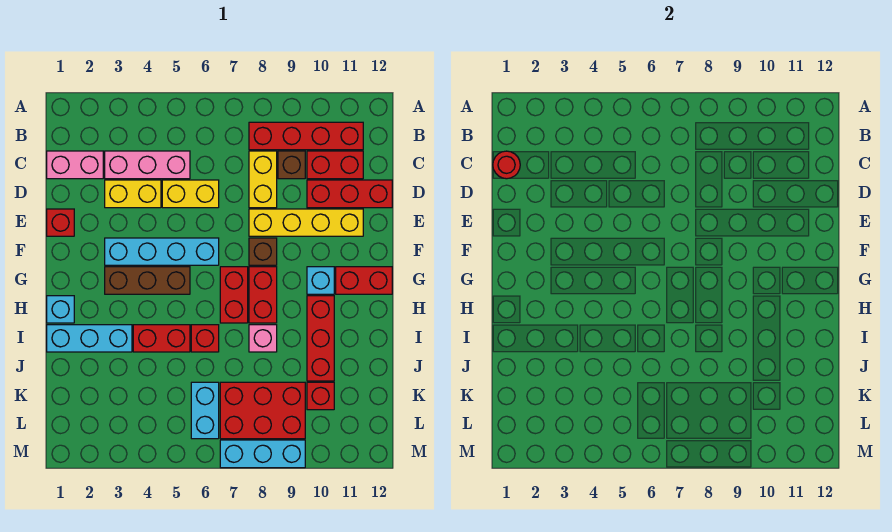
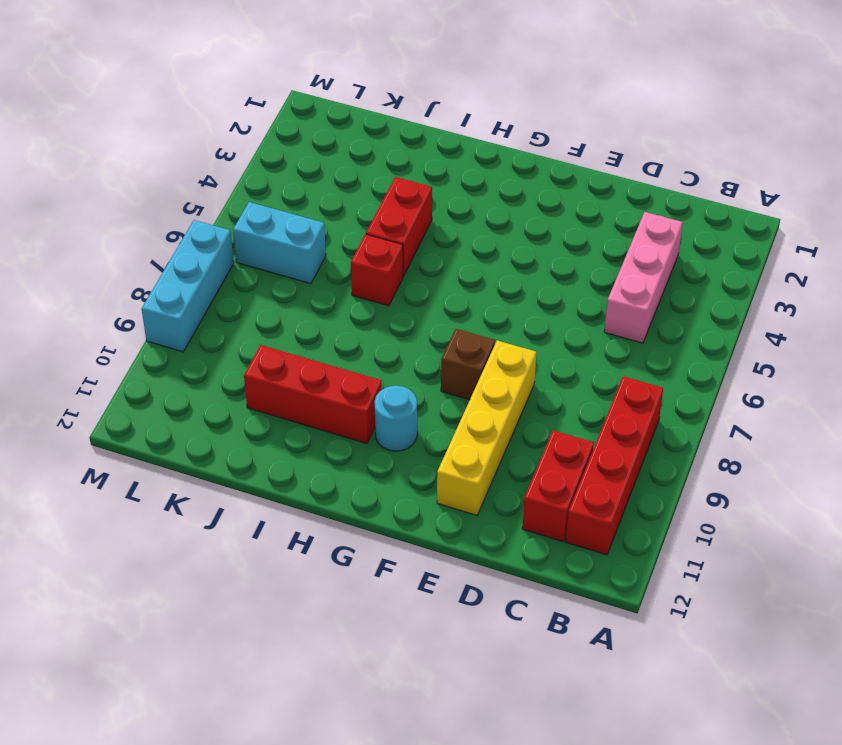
cyan round brick G10 level 1 -> cyan brick G10 level 1
none -> pink brick C1:C2 level 1
none -> yellow brick C8:D8 level 1
none -> brown brick C9 level 1

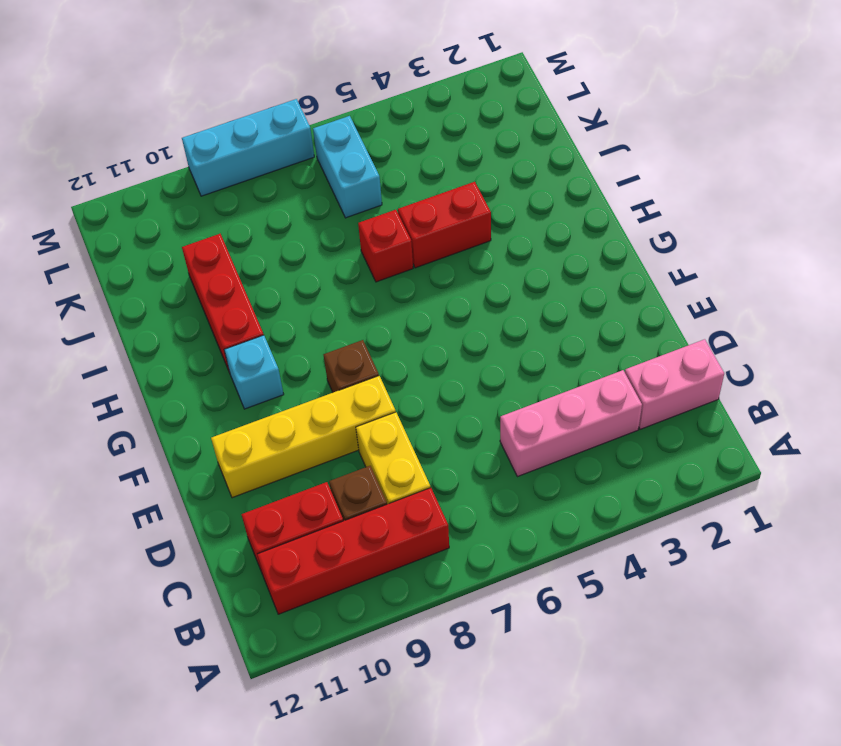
none -> yellow brick D3:D4 level 1
none -> yellow brick D5:D6 level 1
none -> red brick D10:D12 level 1

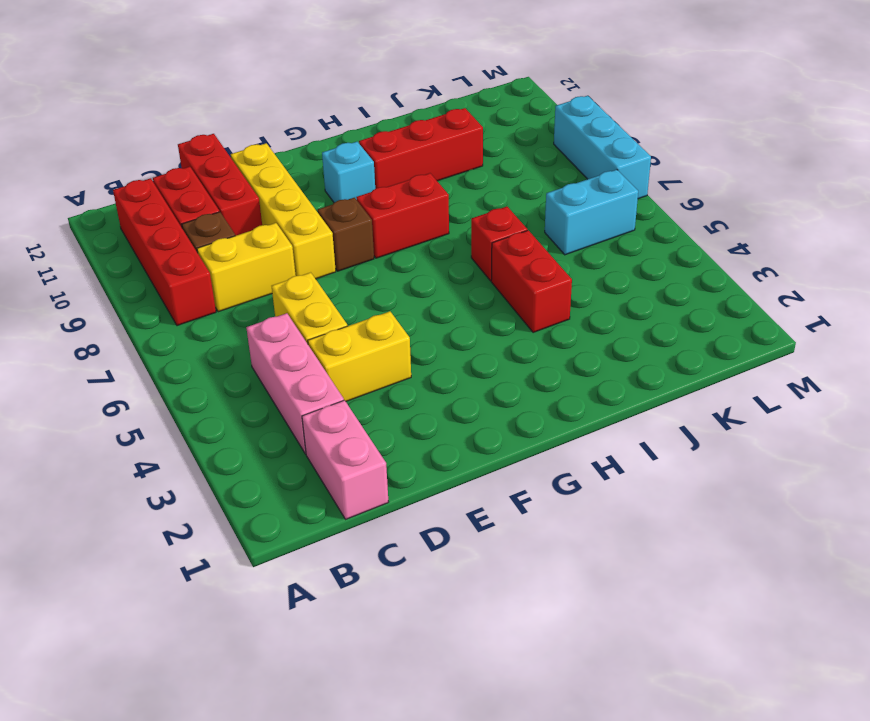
yellow brick D4:E4 level 1 -> yellow brick D3:D4 level 1
none -> red brick E1 level 1
none -> cyan brick F3:F6 level 1
none -> brown brick G3:G5 level 1

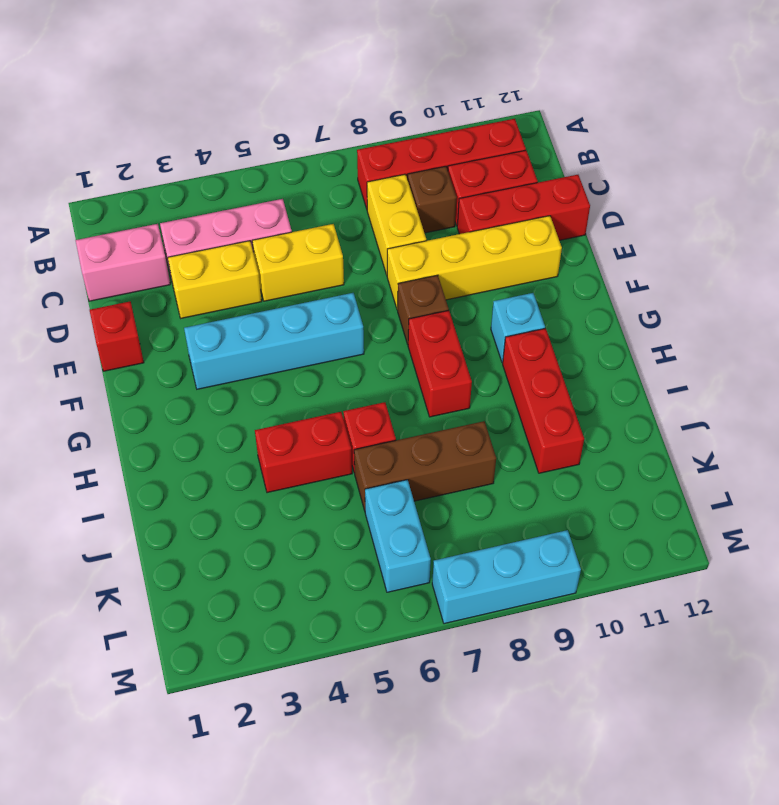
brown brick J6:J8 level 1 -> brown brick G3:G5 level 1
none -> red brick G7:H7 level 1
none -> red brick G11:G12 level 1
none -> cyan brick H1 level 1

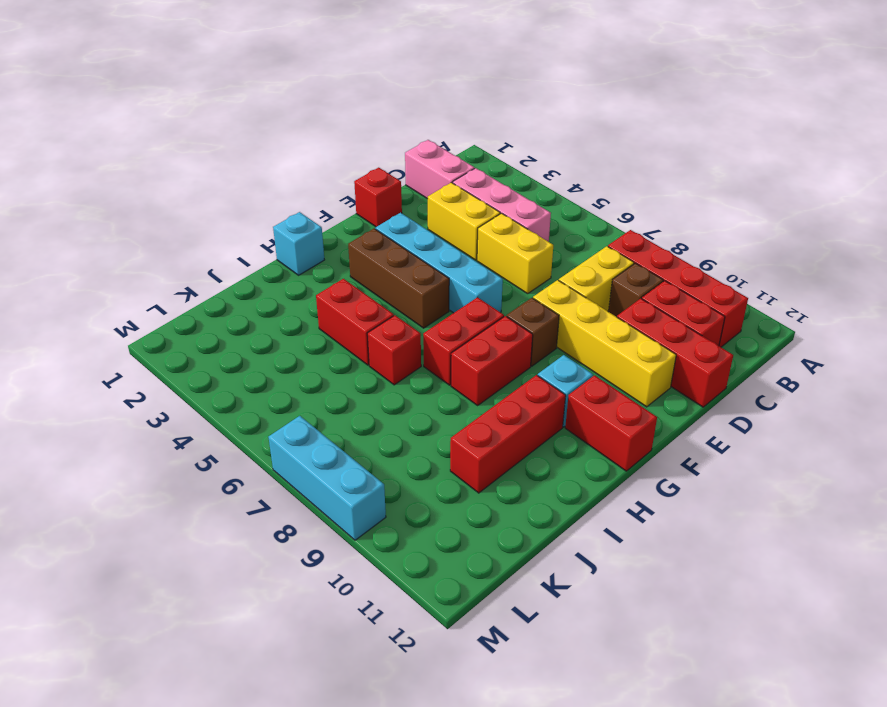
none -> cyan brick I1:I3 level 1
none -> pink brick I8 level 1
none -> cyan brick K6:L6 level 1

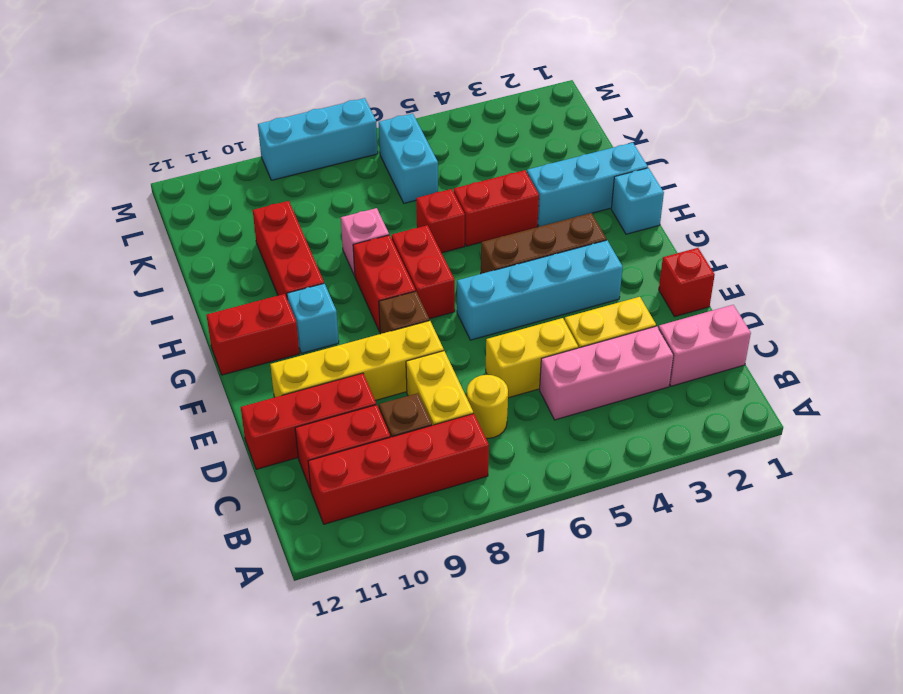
yellow round brick C7 level 1 -> none
none -> red brick K7:L9 level 1
none -> red brick K10 level 1
none -> red round brick C1 level 2

